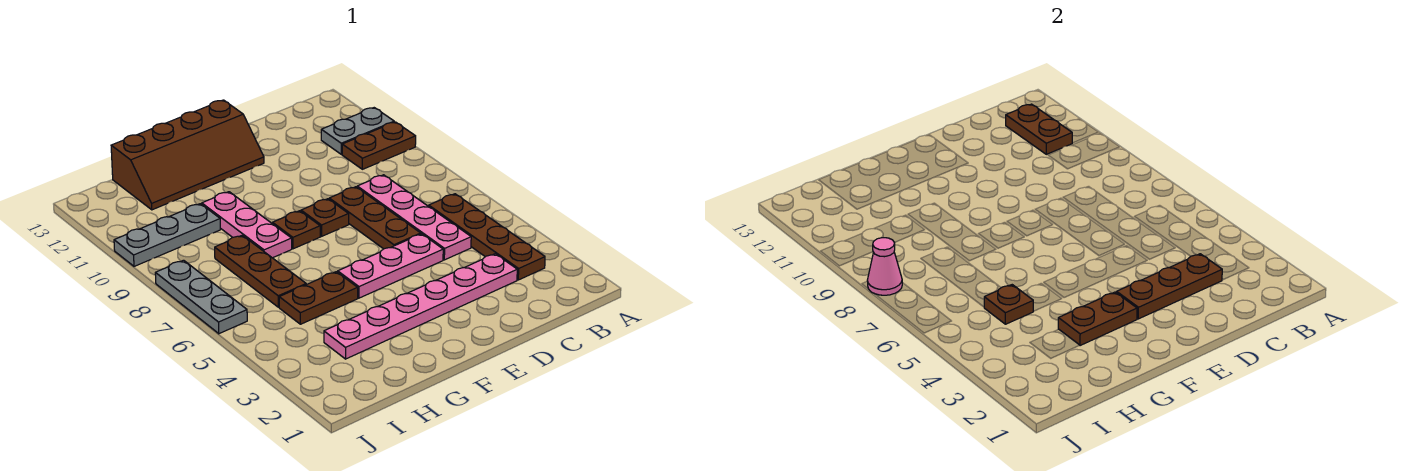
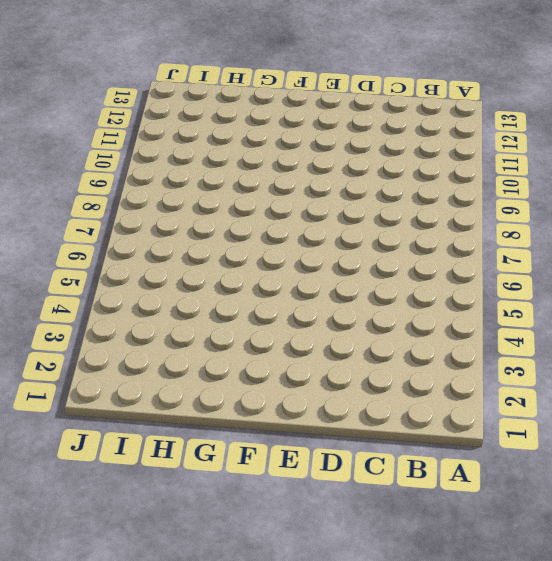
none -> brown plate A10:B10 level 1
none -> grey plate A11:B11 level 1
none -> brown plate B3:B6 level 1

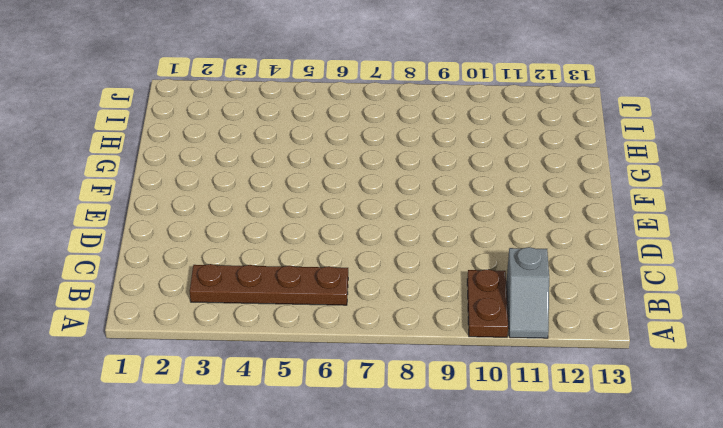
grey slope A11:B11 level 1 top B -> grey plate A11:B11 level 1
none -> pink plate C3:H3 level 1
none -> pink plate C5:C8 level 1
none -> pink plate D5:F5 level 1

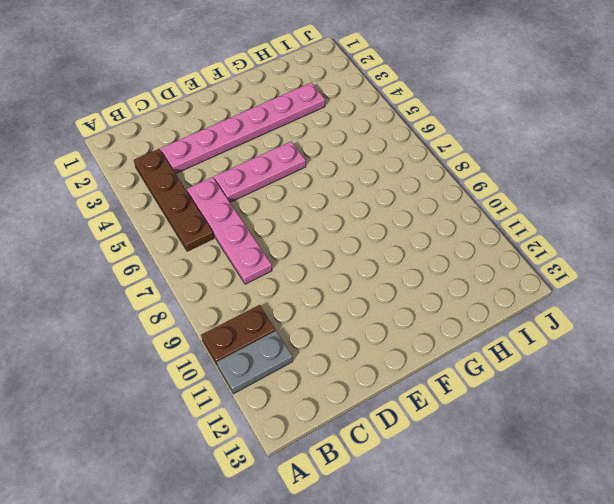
none -> brown plate D6:D8 level 1
none -> brown plate E8 level 1
none -> brown slope E12:H13 level 1 top 13

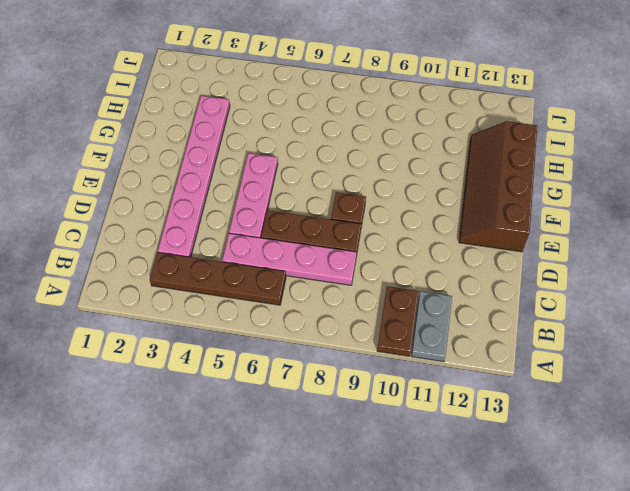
none -> brown plate F8 level 1
none -> brown plate G5:H5 level 1
none -> pink plate G8:G10 level 1

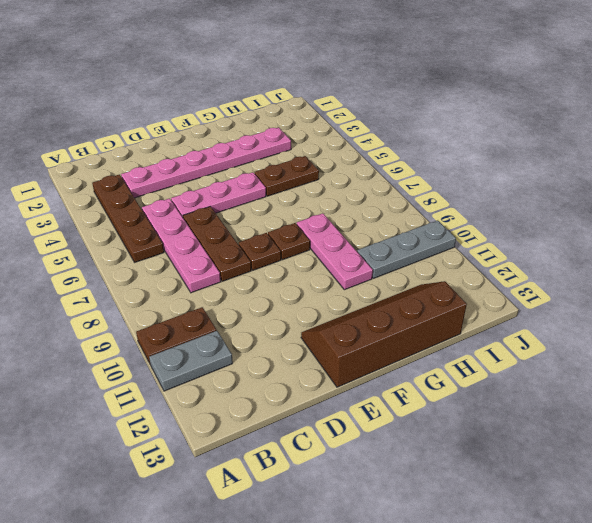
none -> brown plate H6:H8 level 1
none -> grey plate J6:J8 level 1
none -> brown plate B11:B12 level 2

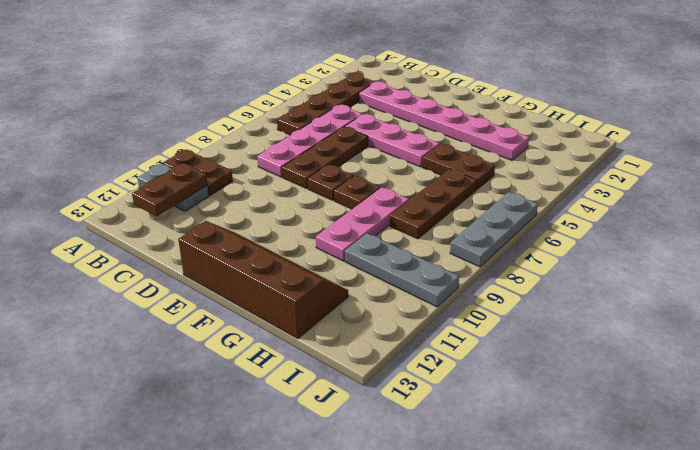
none -> brown plate C3:E3 level 2
none -> brown plate F3:G3 level 2
none -> brown plate H5 level 2

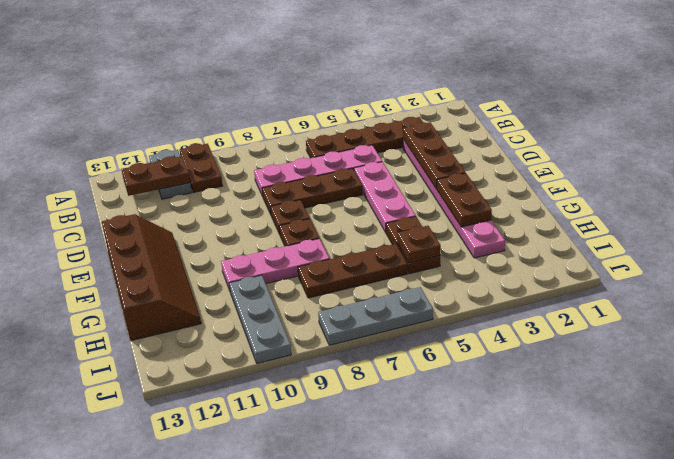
none -> pink cone J8 level 2

